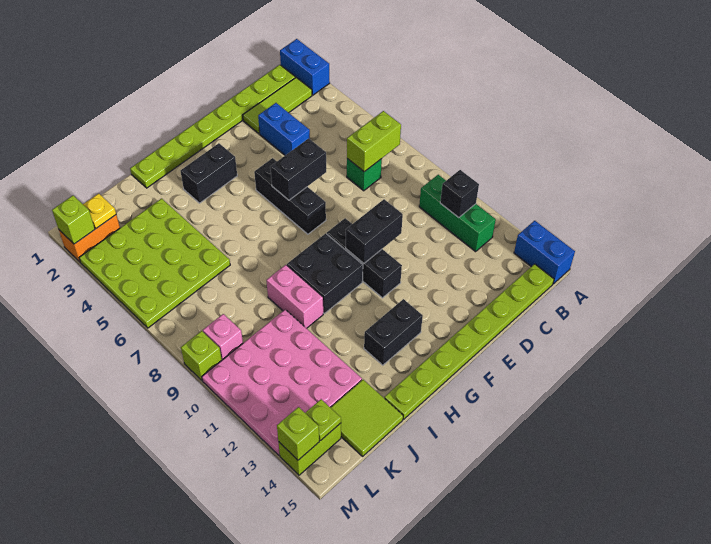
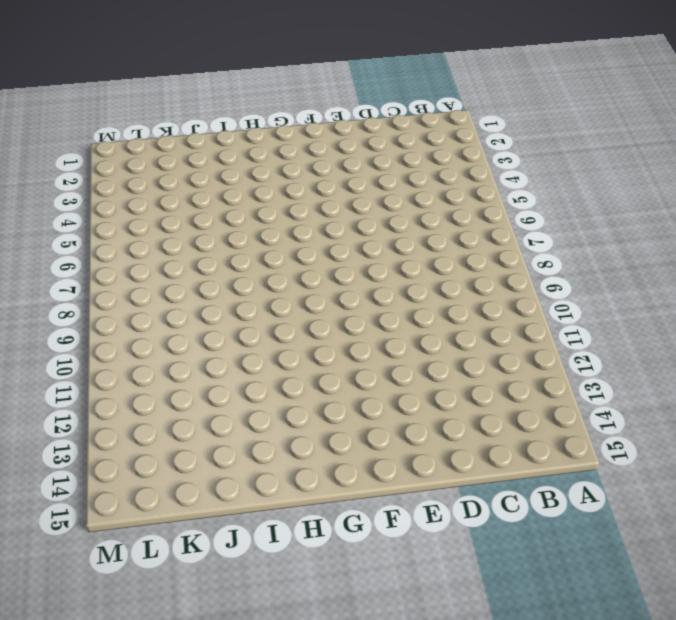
none -> blue brick A1:A2 level 1
none -> blue brick A14:A15 level 1
none -> lime plate B1:I1 level 1

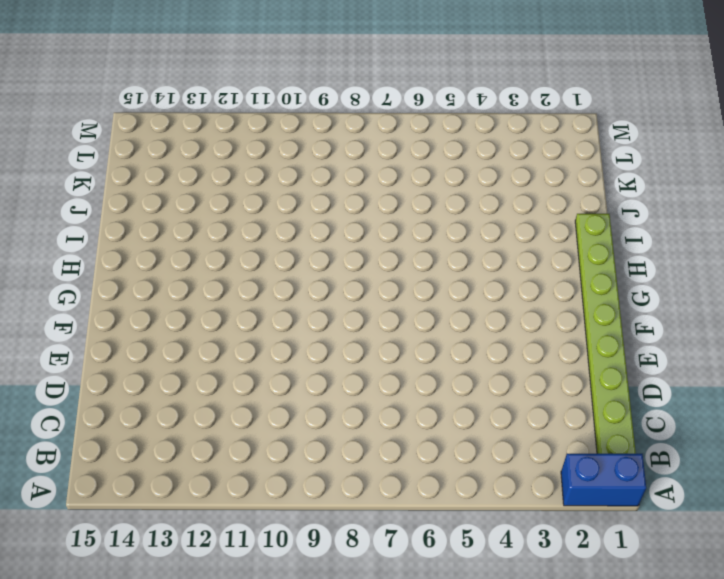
none -> blue brick A14:A15 level 1
none -> lime tile B2:D2 level 1
none -> green brick B10:B12 level 1

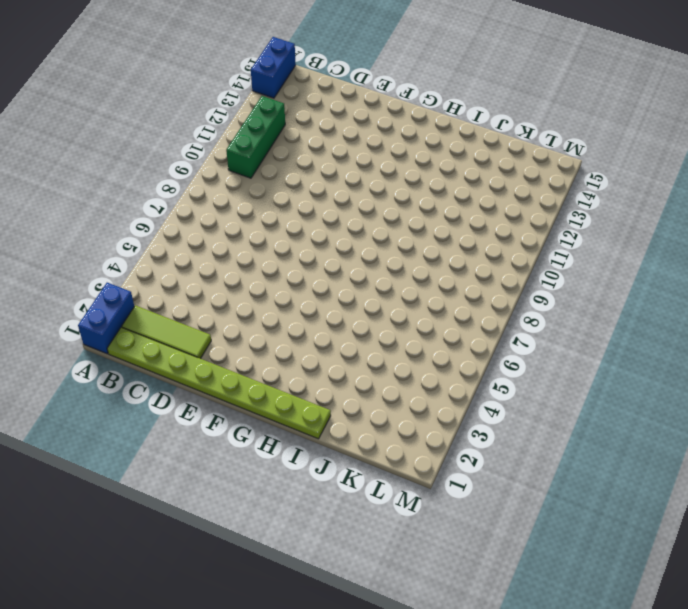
none -> lime plate B15:I15 level 1
none -> green brick C7 level 1
none -> blue brick D3:D4 level 1

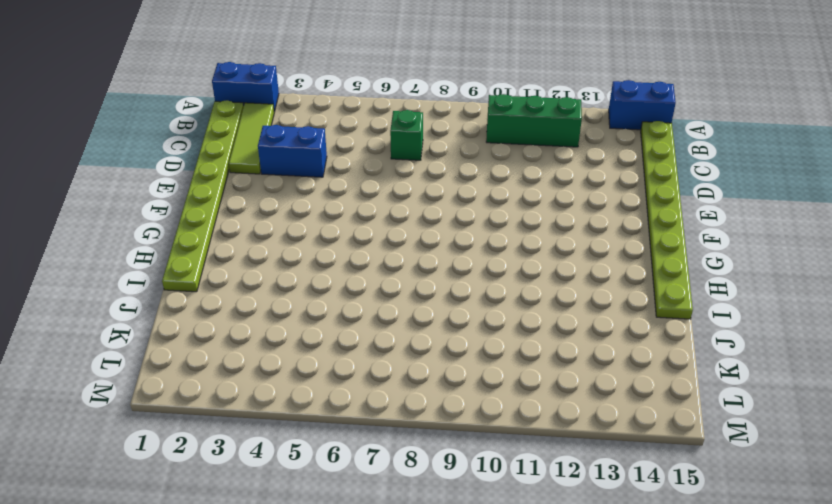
none -> black brick F5:F7 level 1
none -> black brick F9:F11 level 1
none -> black brick G3:H3 level 1

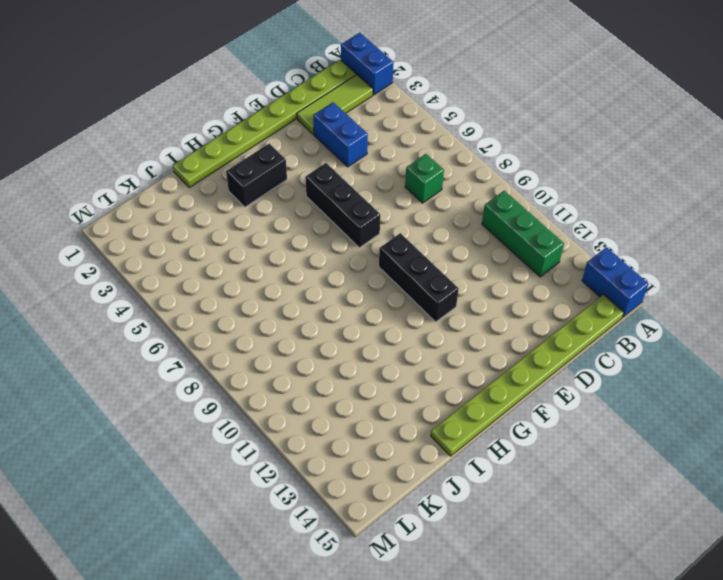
none -> black brick G9:H10 level 1
none -> black brick G13:H13 level 1
none -> pink brick I9:I10 level 1

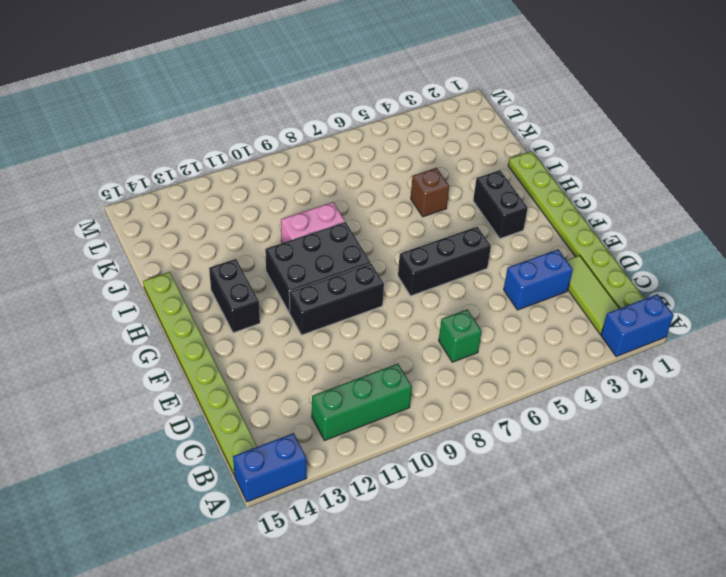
black brick G9:H11 level 1 -> black brick G9:H10 level 1
brown brick I5 level 1 -> none
none -> lime plate J3:M6 level 1
none -> pink plate J10:M13 level 1
none -> lime tile J14:K15 level 1

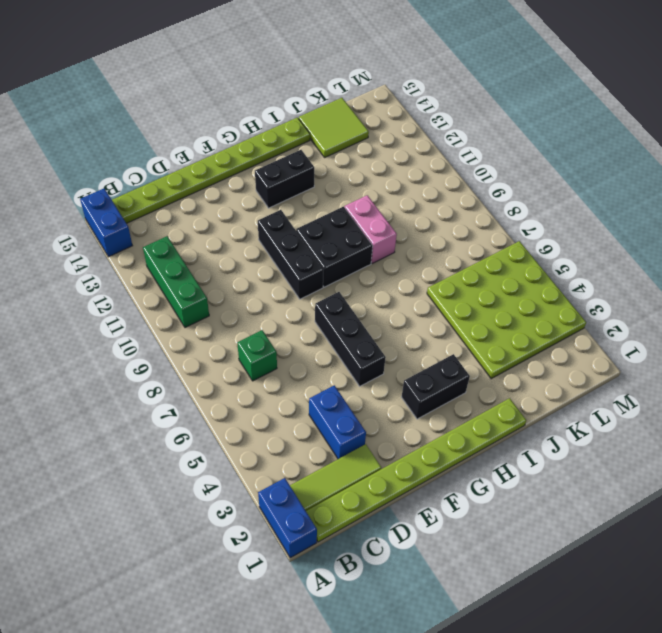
none -> pink plate J10:M13 level 1
none -> orange brick L2:M2 level 1
none -> pink brick L9 level 1

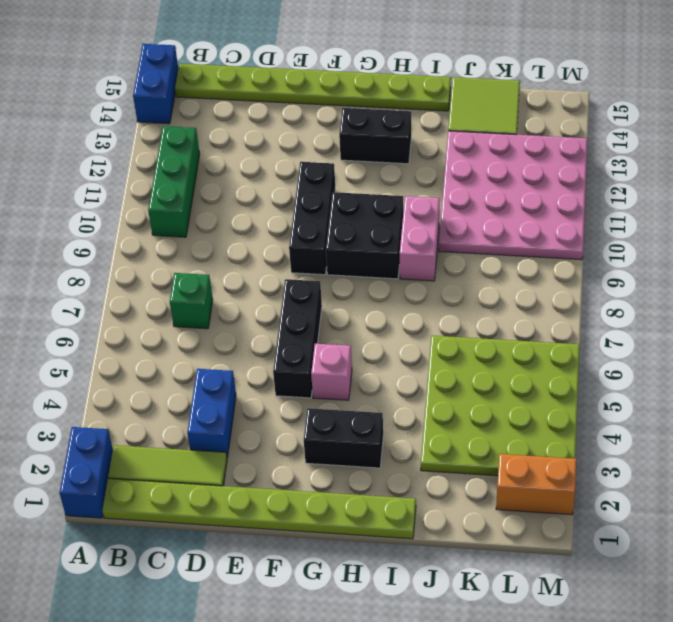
pink brick G5 level 1 -> pink brick L9 level 1
none -> lime brick L14:M14 level 1
none -> lime brick M9 level 1
none -> lime brick B7:C7 level 2

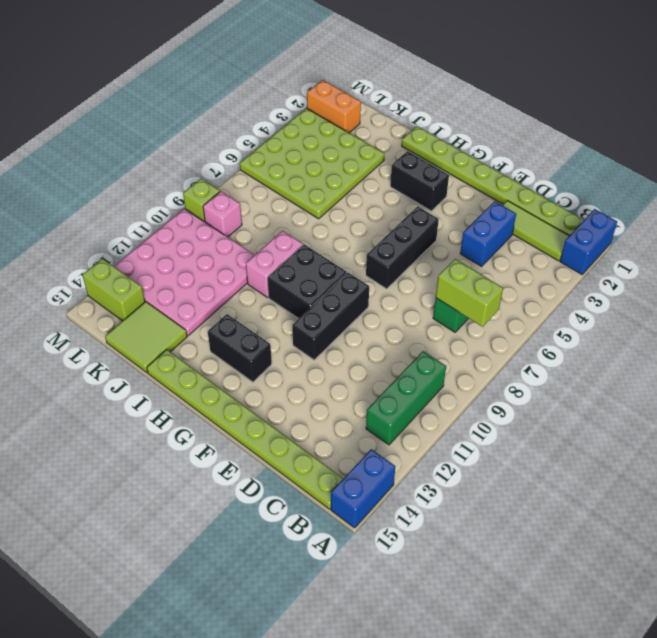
none -> black brick B11 level 2
none -> black brick E6:F6 level 2
none -> black brick E10:F10 level 2

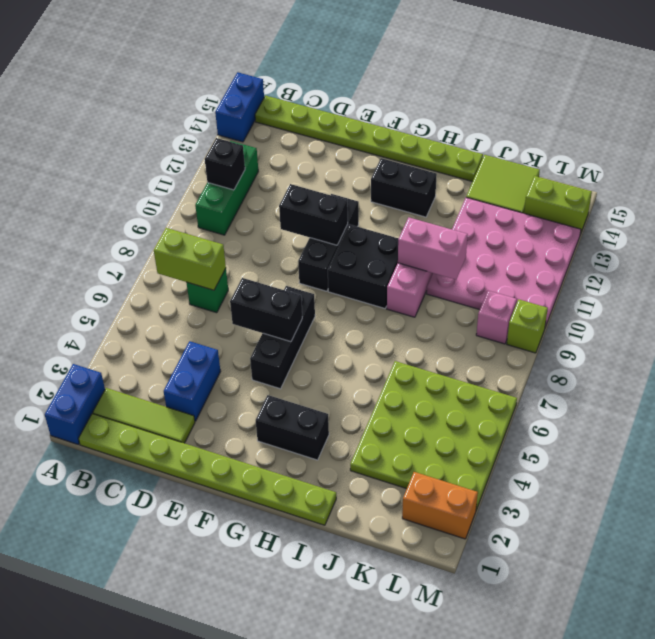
pink brick I10:J10 level 2 -> none
none -> yellow plate L2 level 2
none -> lime plate L14 level 2
none -> lime brick M2 level 2

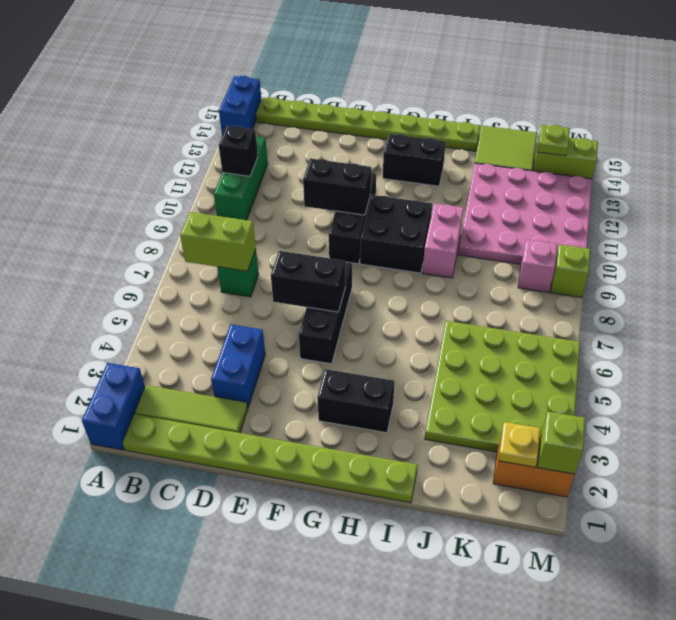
none -> lime brick M14 level 2

